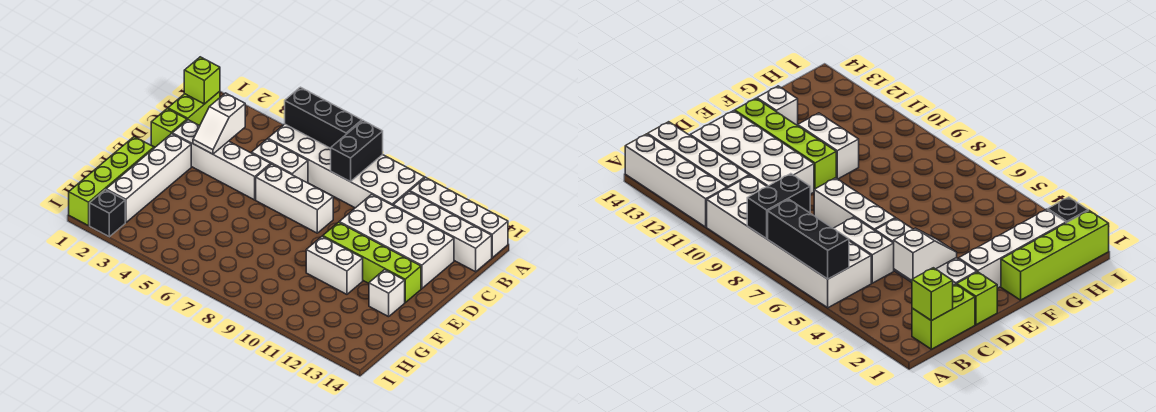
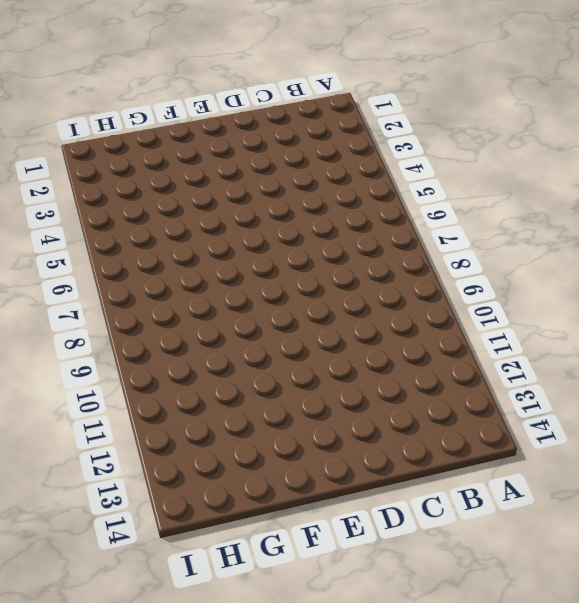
none -> white brick A5:B10 level 1
none -> white brick A11:A14 level 1
none -> lime brick B1:C1 level 1

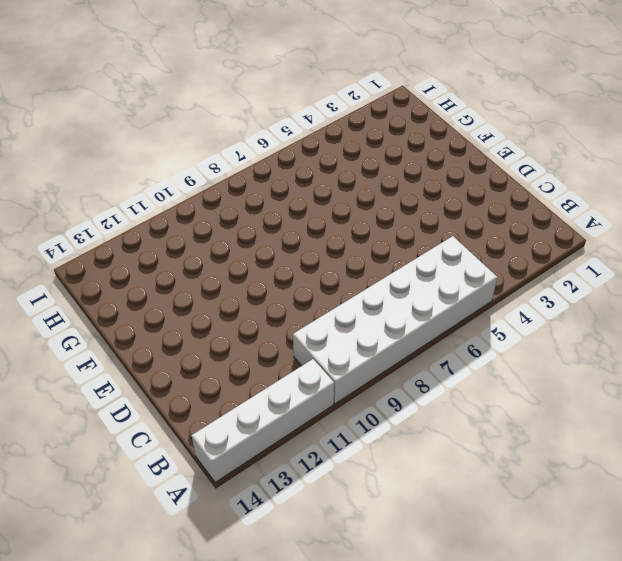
none -> lime brick B1:C1 level 1
none -> white brick B11:B14 level 1
none -> white brick C5:C6 level 1

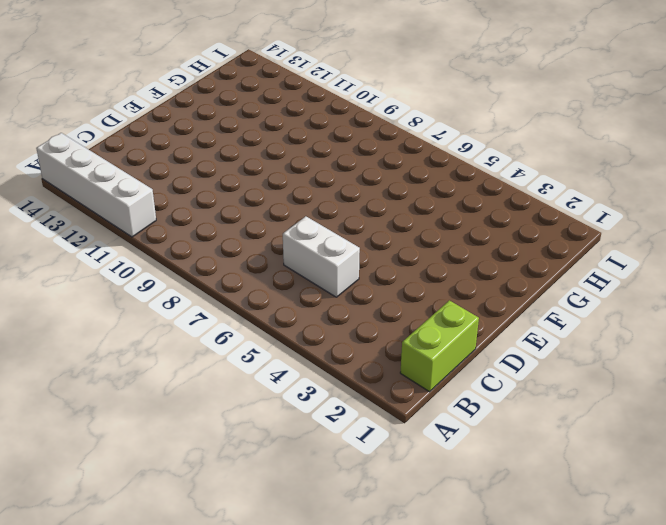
none -> white brick A5:B10 level 1
none -> white brick B11:B14 level 1
none -> white brick C10:D13 level 1

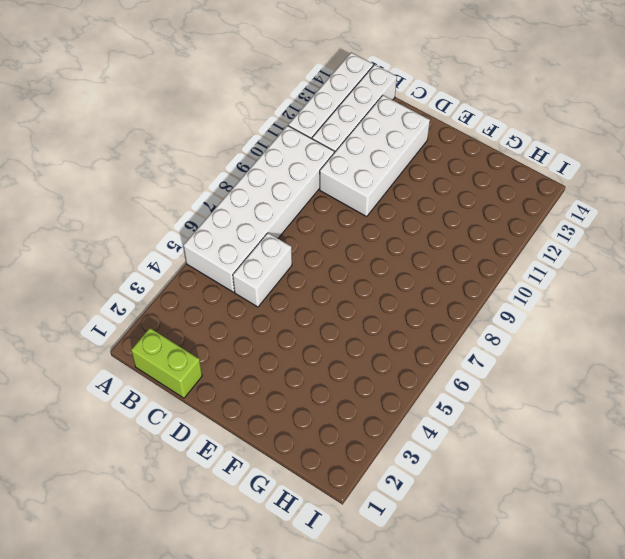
none -> lime brick D1 level 1
none -> white brick D2:D5 level 1
none -> white brick D6:D8 level 1

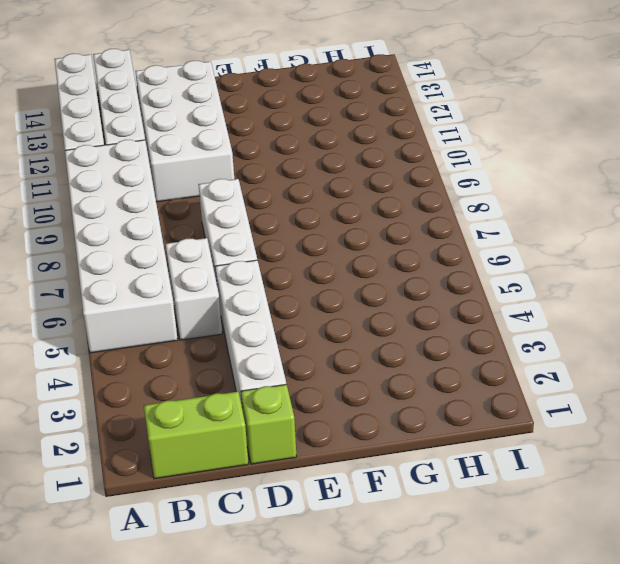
none -> white brick E2:H2 level 1
none -> lime brick E10:E13 level 1
none -> lime brick F1:I1 level 1

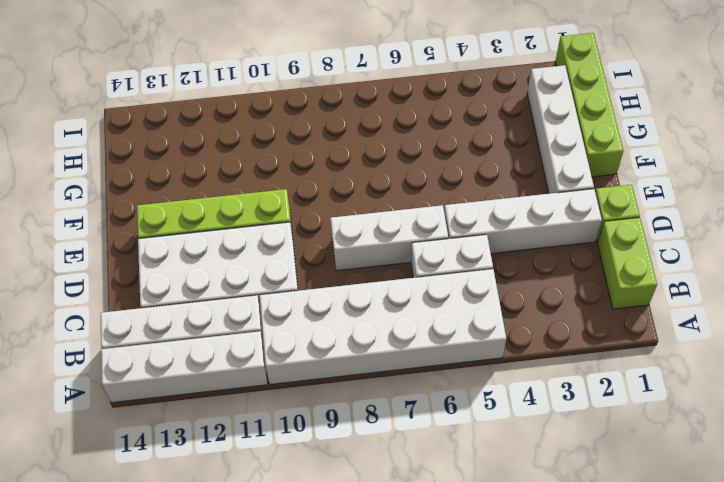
none -> white brick F10:F11 level 1
none -> white brick F13 level 1
none -> black brick I2 level 1

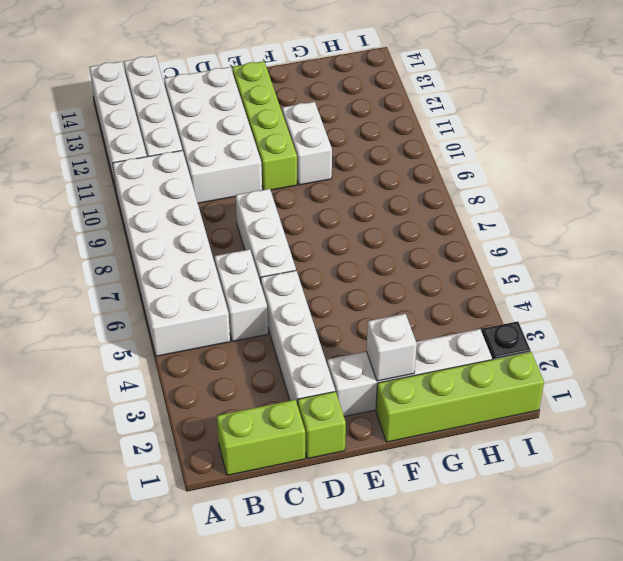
white brick F2 level 2 -> white brick F13 level 1
none -> black brick A5:A7 level 2
none -> black brick A8:B8 level 2
none -> lime brick B1 level 2

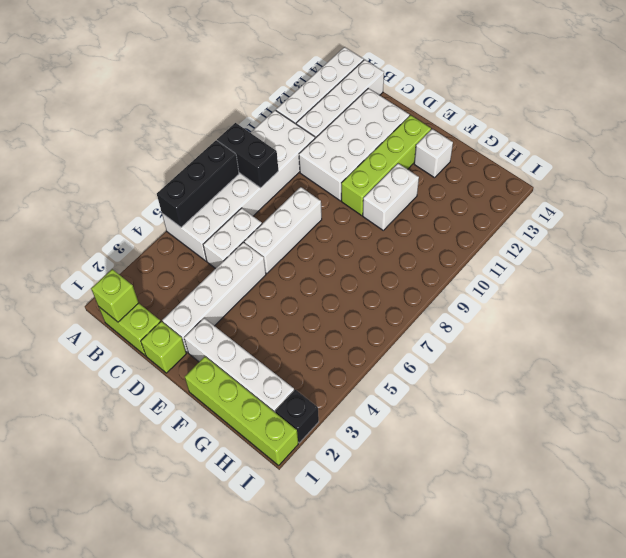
none -> white slope C3:D3 level 2 top C

